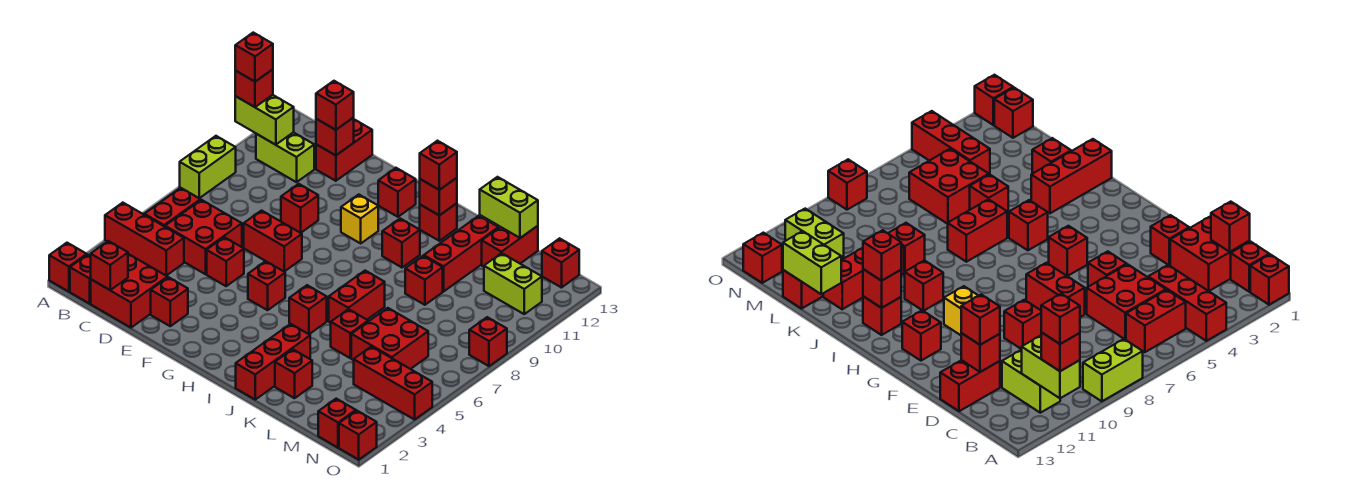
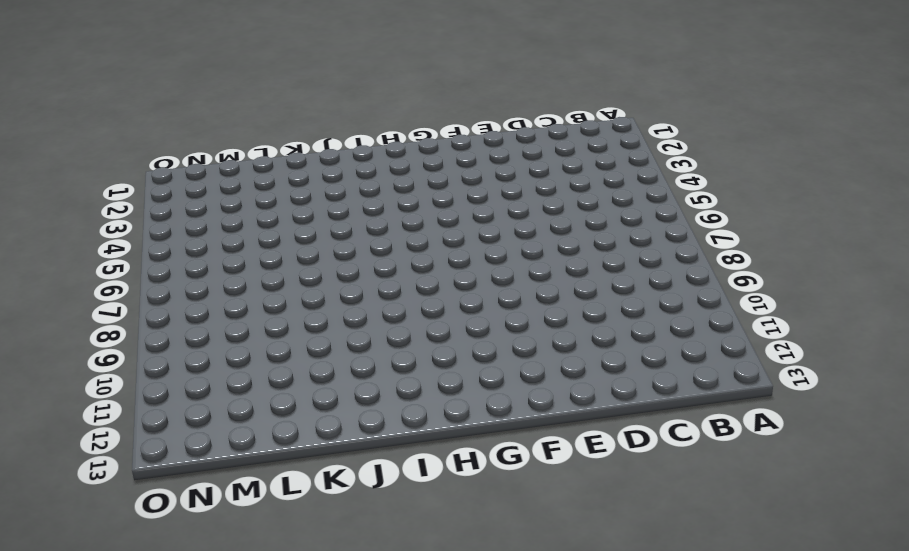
none -> red brick A1 level 1
none -> red brick A4:C4 level 1
none -> lime brick A8:A9 level 1
none -> red brick B1 level 1

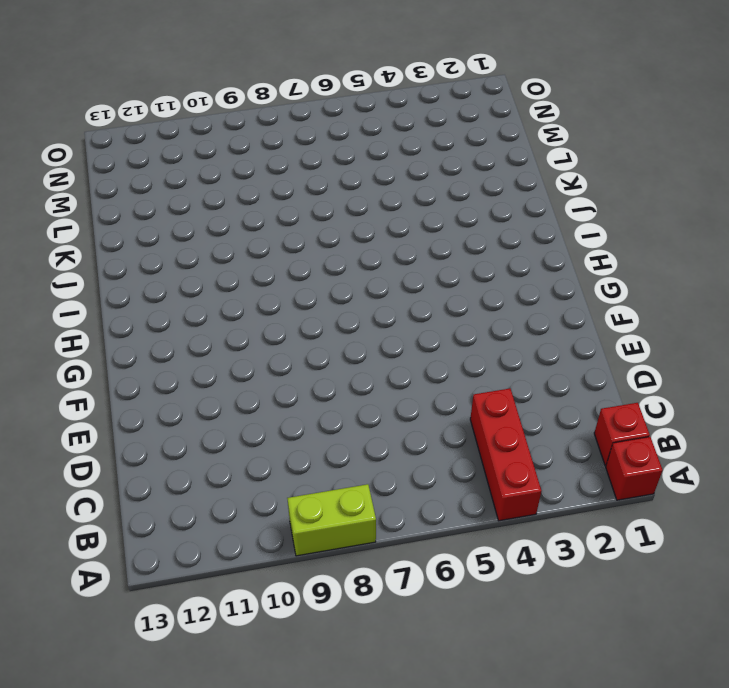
none -> red brick B5:B6 level 1
none -> lime brick B11:C11 level 1
none -> red brick C1:D2 level 1
none -> red brick C5:D6 level 1

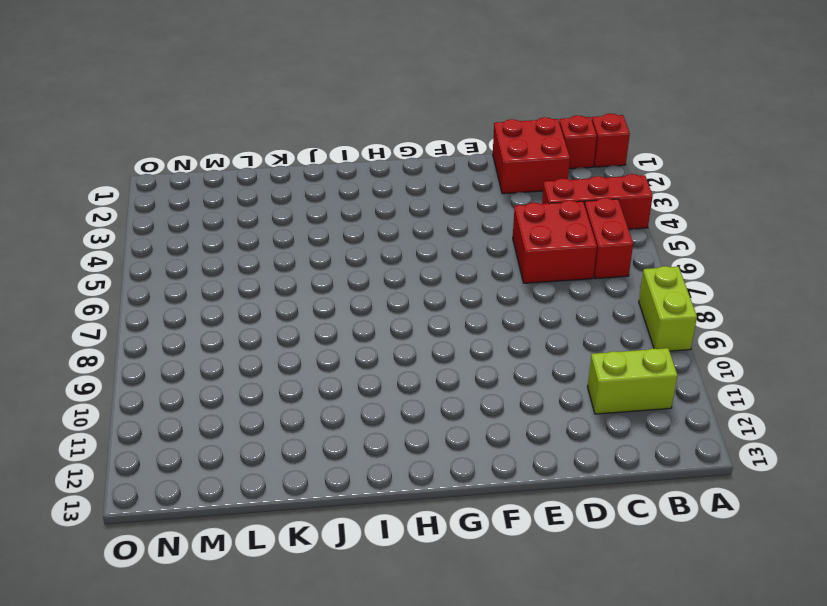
none -> red brick D12:D13 level 1
none -> red brick E2 level 1
none -> red brick E5 level 1
none -> red brick E7:F7 level 1

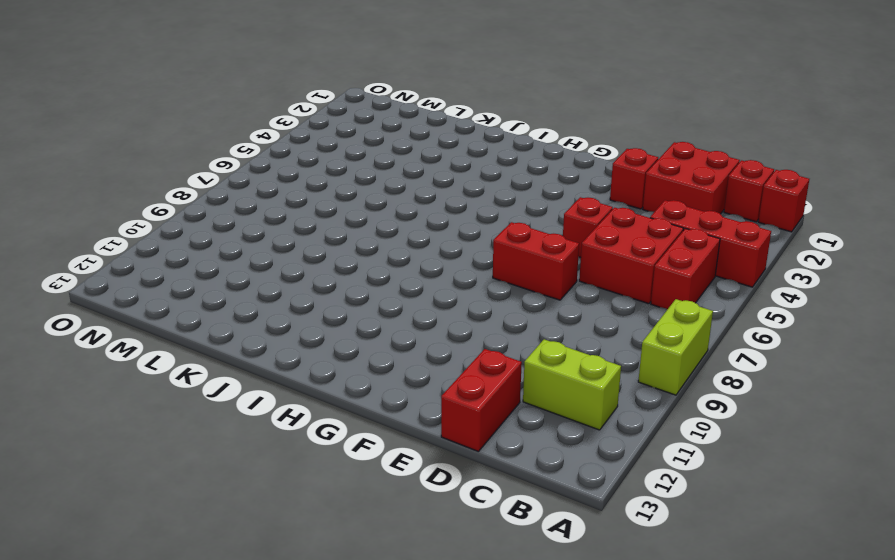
none -> red brick E9 level 1
none -> red brick G5 level 1
none -> yellow brick G10 level 1
none -> red brick G12 level 1

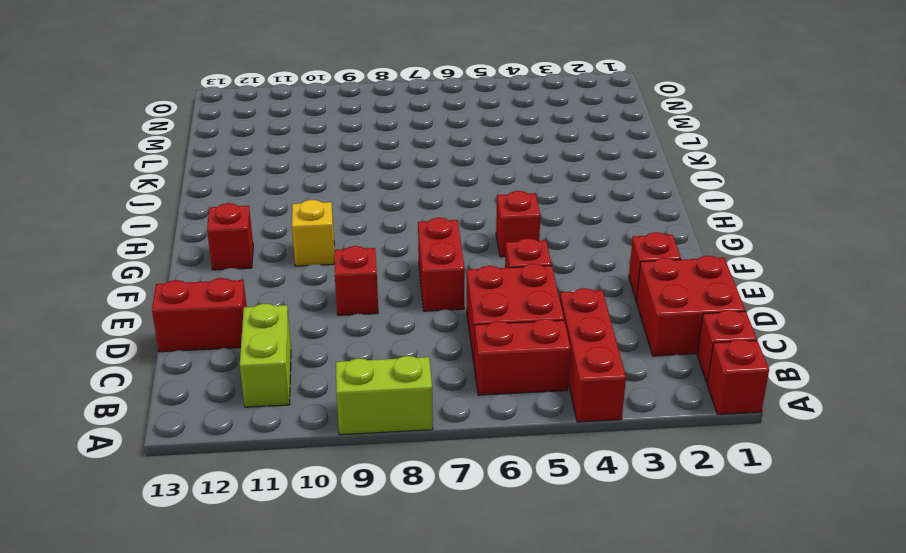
none -> red brick I5 level 1
none -> red brick I10 level 1
none -> red brick I12 level 1
none -> red brick J1:J3 level 1

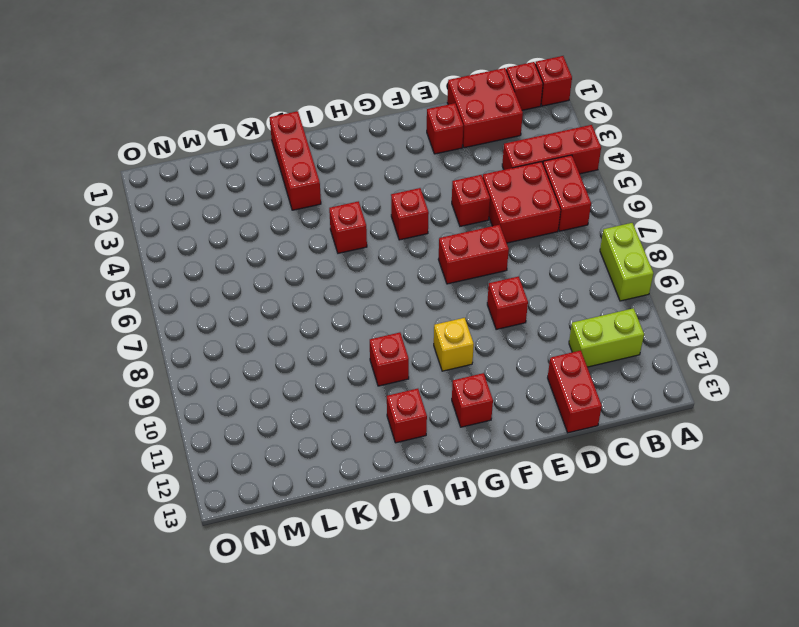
none -> red brick J6:J7 level 1
none -> red brick K2 level 1
none -> red brick K5 level 1
none -> red brick K9 level 1

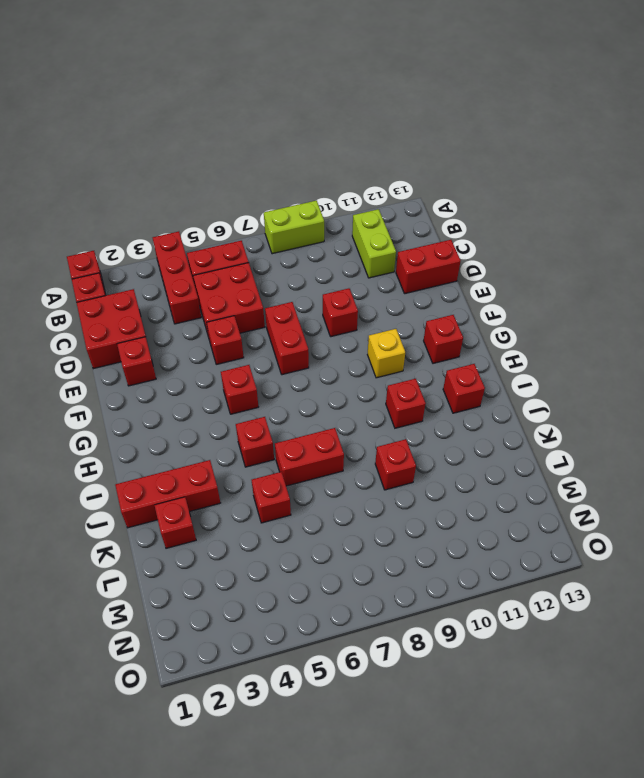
none -> red brick K10:K12 level 1
none -> red brick L5:M6 level 1
none -> red brick L12:L13 level 1
none -> red brick M4:O4 level 1

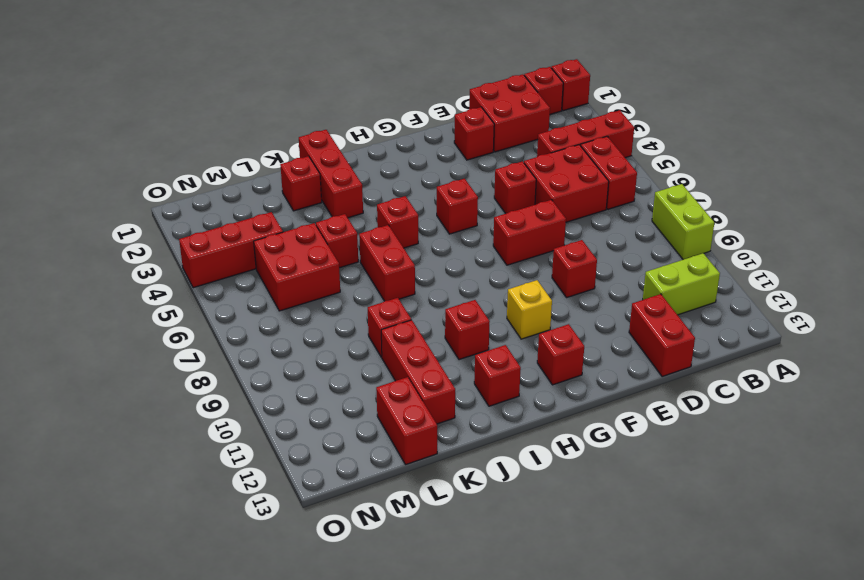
none -> lime brick M11:N11 level 1
none -> red brick N1 level 1
none -> red brick N13 level 1
none -> red brick O1 level 1

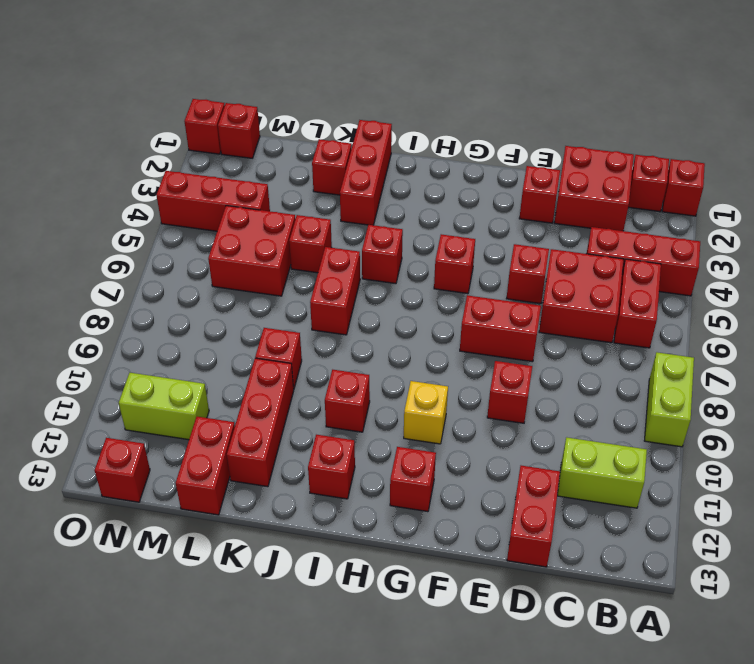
none -> red brick O8 level 1
none -> lime brick A11:B11 level 2
none -> red brick C1 level 2
none -> red brick D12 level 2

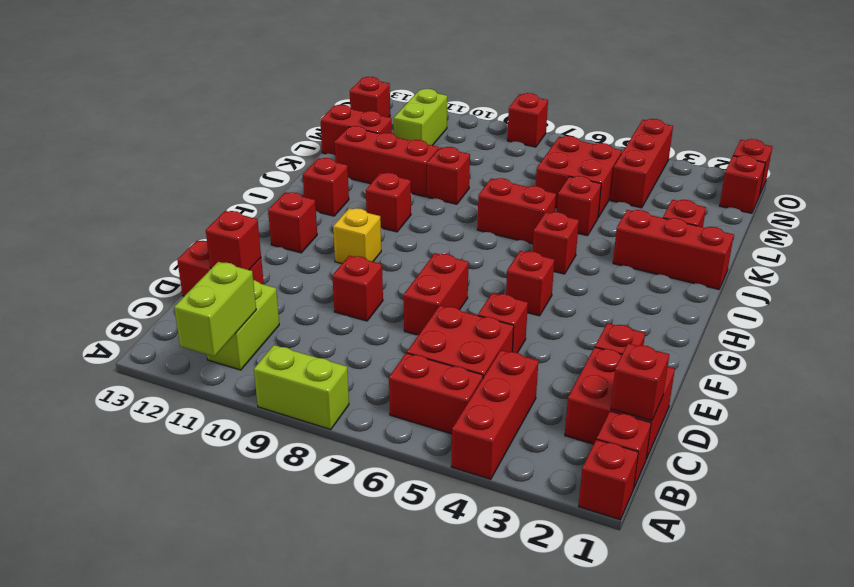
none -> red brick I12 level 2
none -> lime brick K13:L13 level 2
none -> red brick A11 level 3
none -> red brick D12 level 3

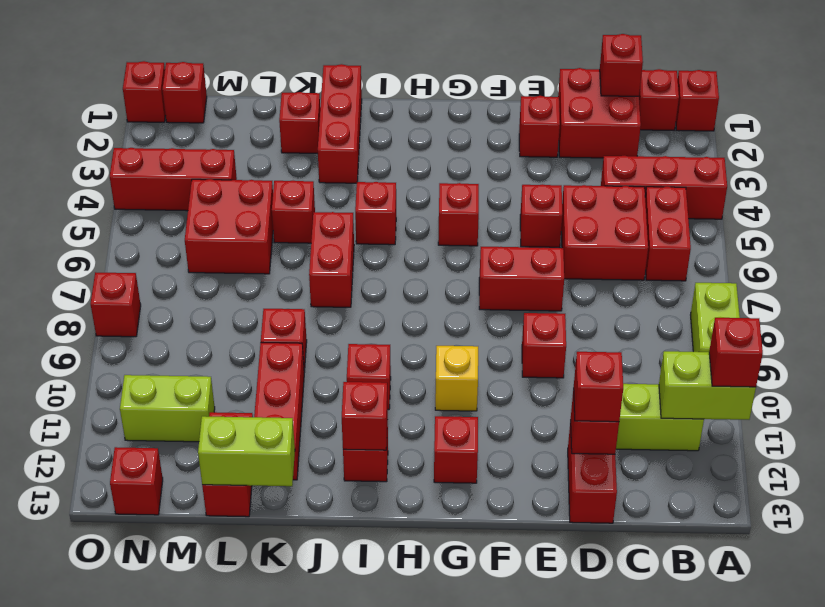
none -> red brick I12 level 3
none -> red brick A11 level 4

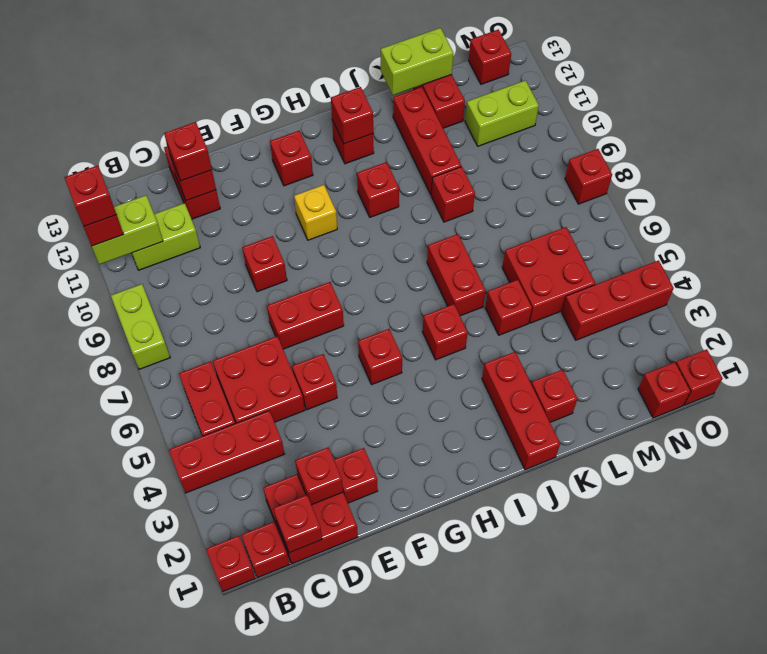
red brick D2 level 2 -> red brick I12 level 3

